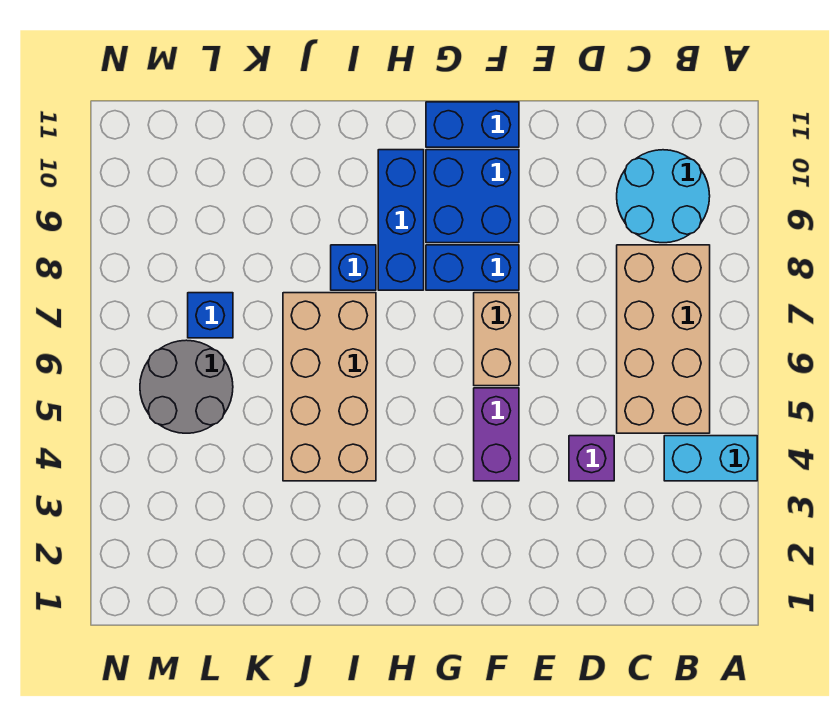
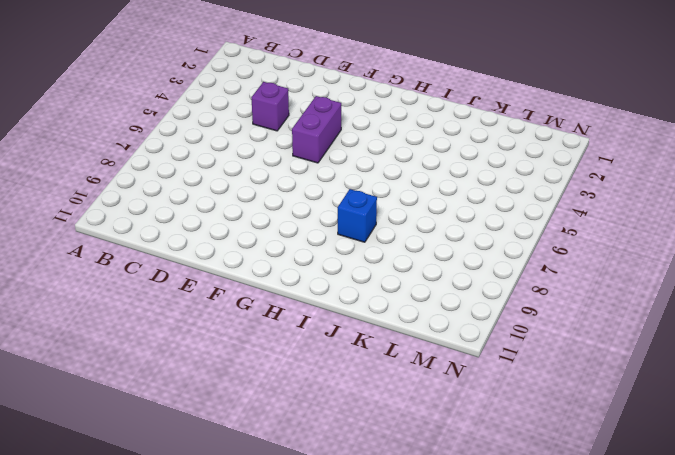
none -> cyan brick A4:B4 level 1
none -> tan brick B5:C8 level 1
none -> cyan round brick B9:C10 level 1

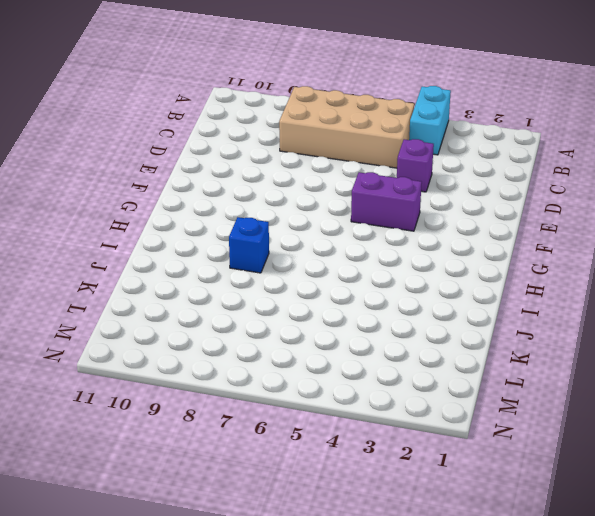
none -> cyan round brick B9:C10 level 1
none -> tan brick F6:F7 level 1
none -> blue brick F8:G8 level 1

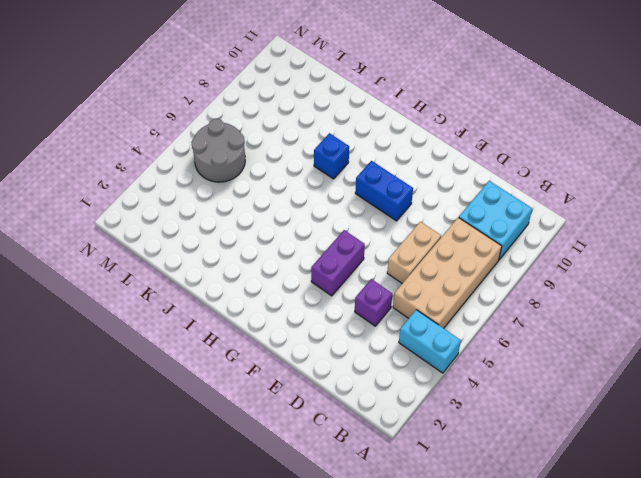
cyan brick B9:C10 level 1 -> cyan round brick B9:C10 level 1
tan brick D6:D7 level 1 -> tan brick F6:F7 level 1
none -> blue brick F9:G10 level 1
none -> blue brick F11:G11 level 1
none -> blue brick H8:H10 level 1

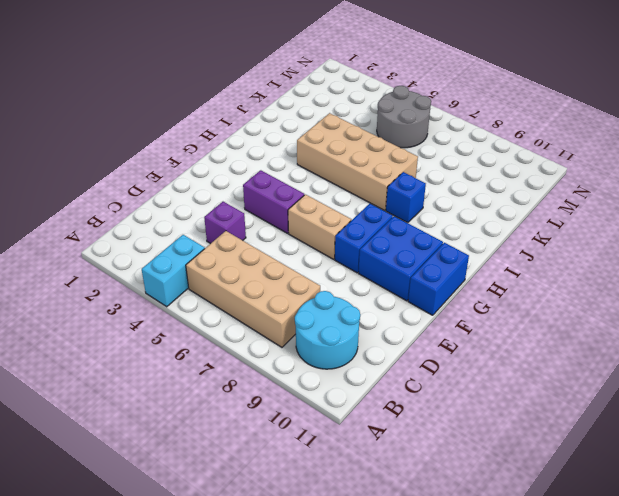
none -> blue brick H8:H10 level 1
none -> blue brick L7 level 1

